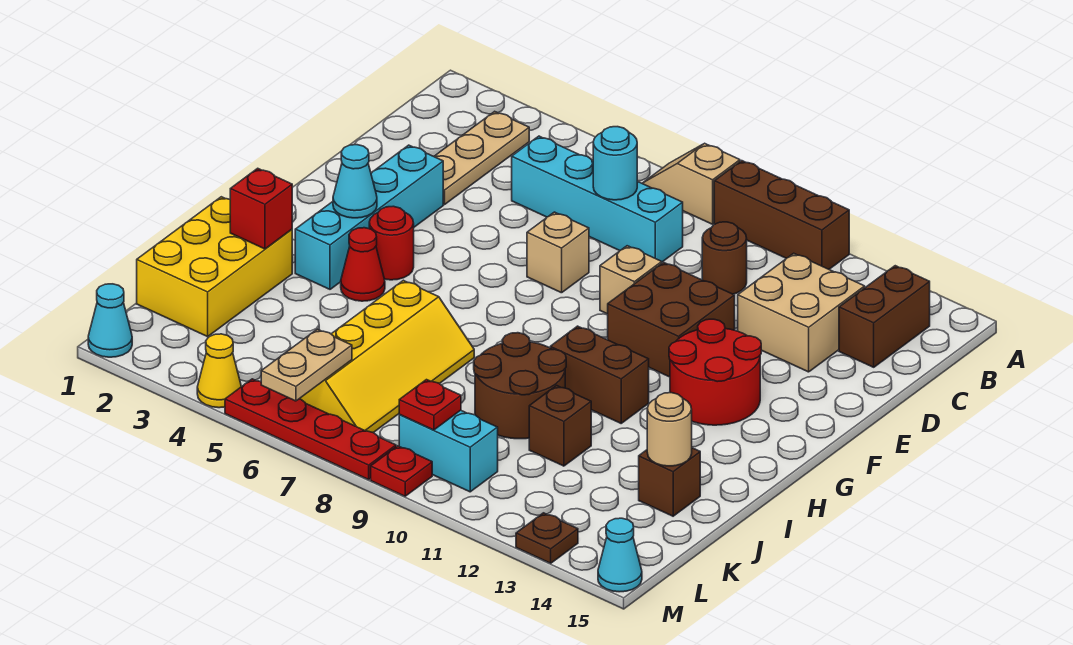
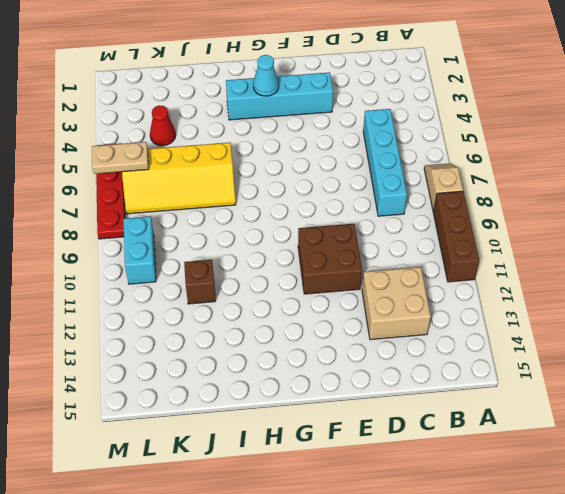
red cone K4 level 1 -> red cone H4 level 1
none -> tan plate B3:D3 level 1
none -> brown brick B14:C14 level 1
none -> brown round brick C10 level 1
none -> tan brick E7 level 1

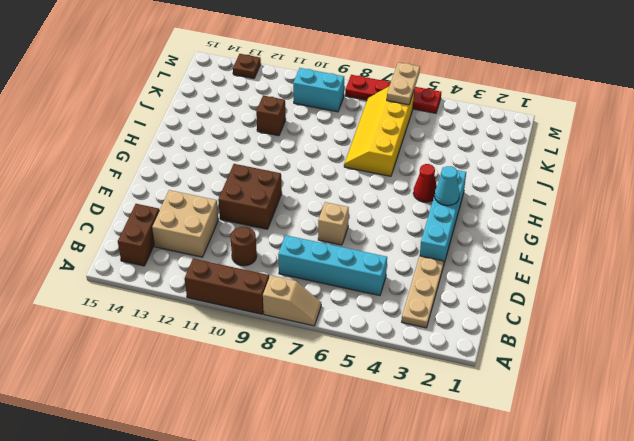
none -> tan brick E9 level 1
none -> red round brick F12:G13 level 1
none -> red round brick G4 level 1
none -> brown brick H10:H11 level 1

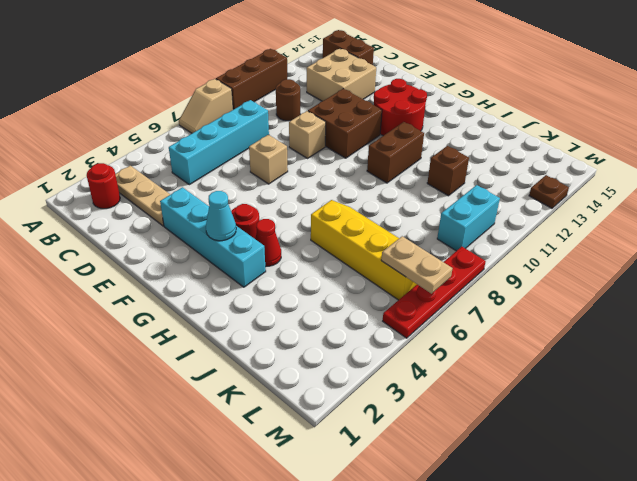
red round brick B2 level 1 -> none
none -> yellow brick I1:K2 level 1
none -> brown round brick I9:J10 level 1
none -> brown brick J14 level 1
none -> cyan cone M1 level 1

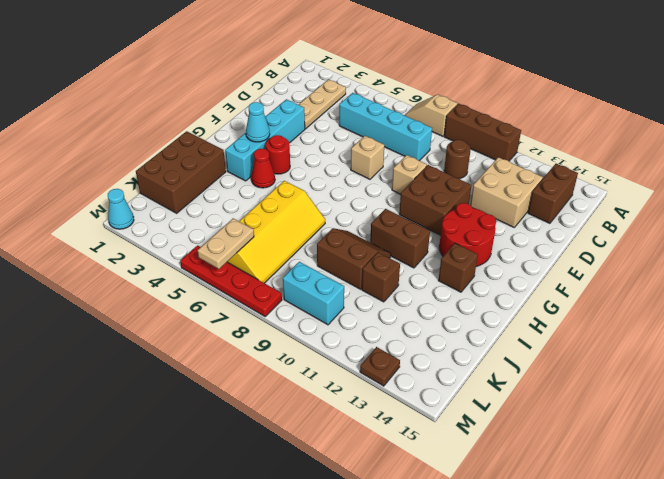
brown brick H13 level 1 -> brown brick J14 level 1
brown brick I1:K2 level 1 -> yellow brick I1:K2 level 1
brown slope I9:J10 level 1 top J -> brown round brick I9:J10 level 1
none -> yellow cone M4 level 1
none -> red plate M9 level 1
none -> cyan cone M15 level 1
none -> cyan round brick C7 level 2

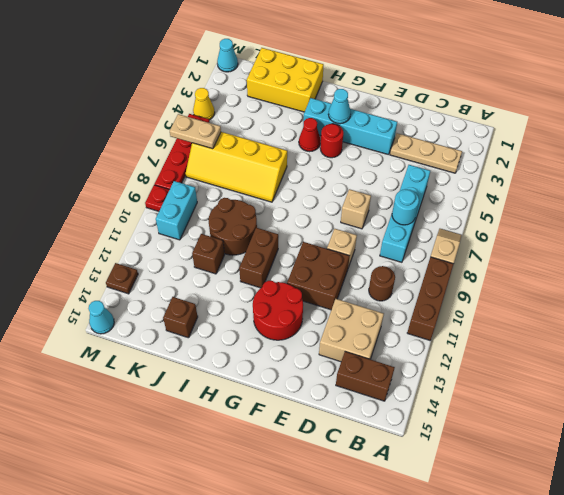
none -> red brick I2 level 2
none -> tan round brick J14 level 2
none -> red plate L9 level 2

